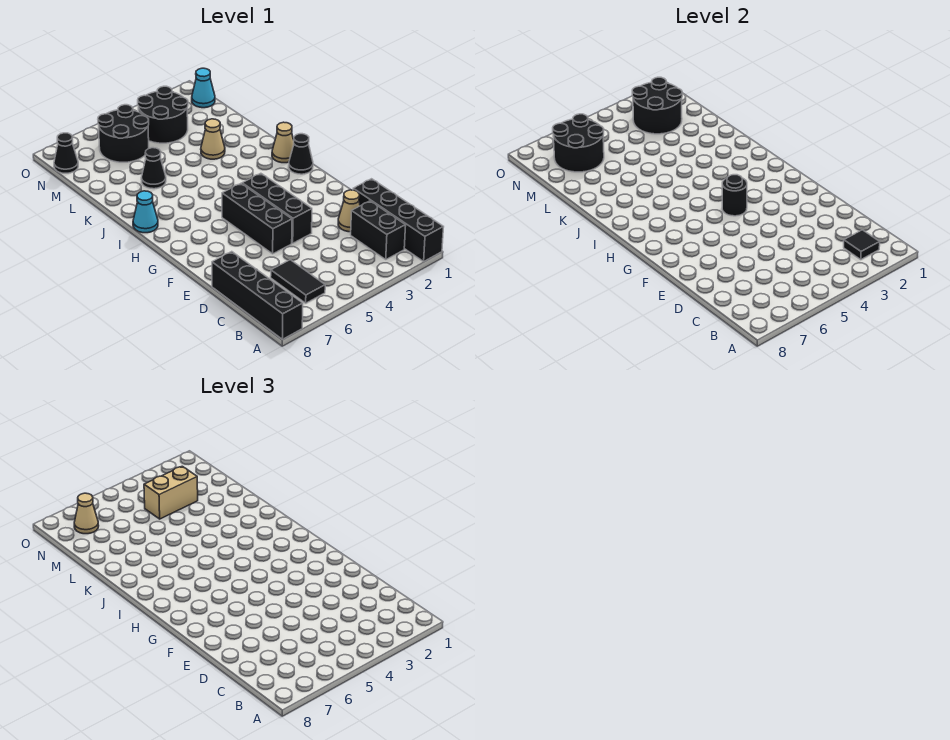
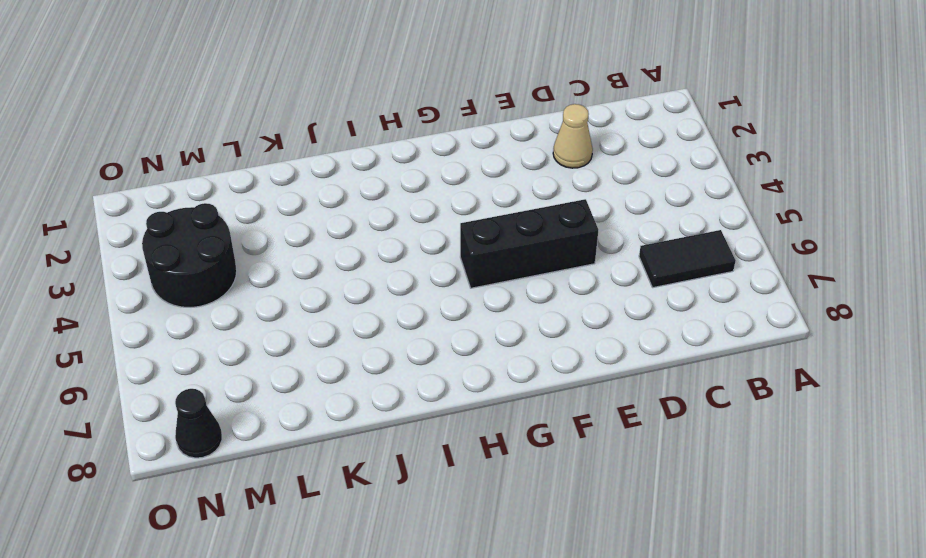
none -> black brick A1:D1 level 1
none -> black brick A8:D8 level 1
none -> black brick B2:C2 level 1

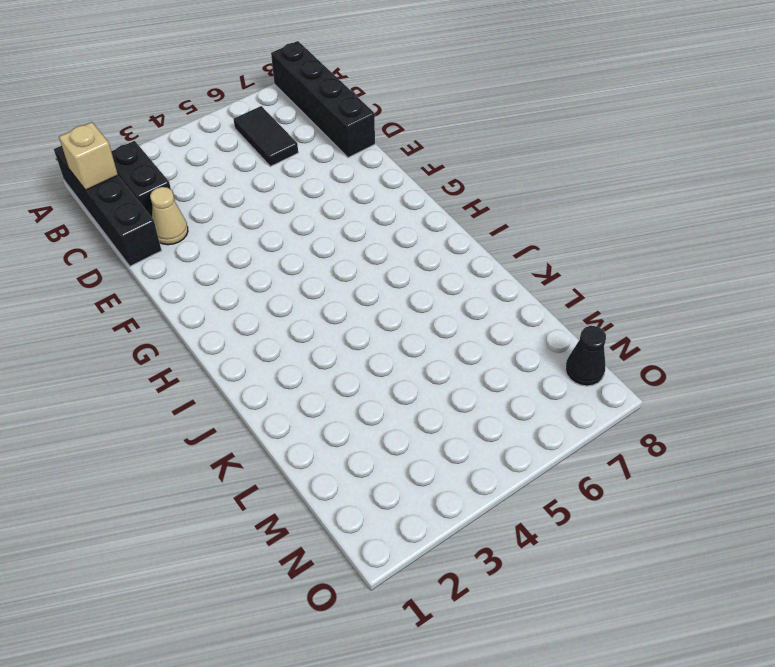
tan brick B1 level 2 -> none
none -> black brick E4:G4 level 1
none -> black brick E5:G5 level 1
none -> black cone H1 level 1

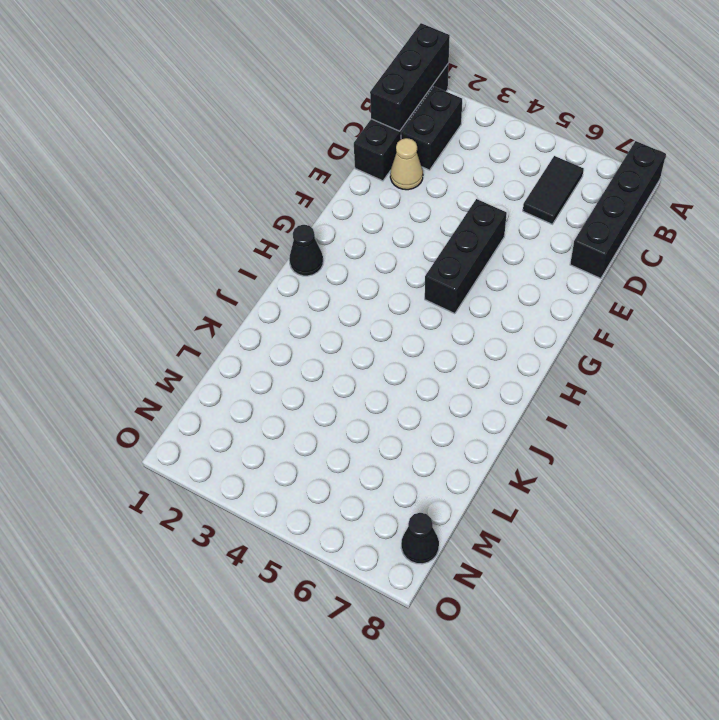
black brick A1:C1 level 2 -> black brick E4:G4 level 1
none -> tan cone I1 level 1
none -> cyan cone I8 level 1
none -> tan cone K3 level 1

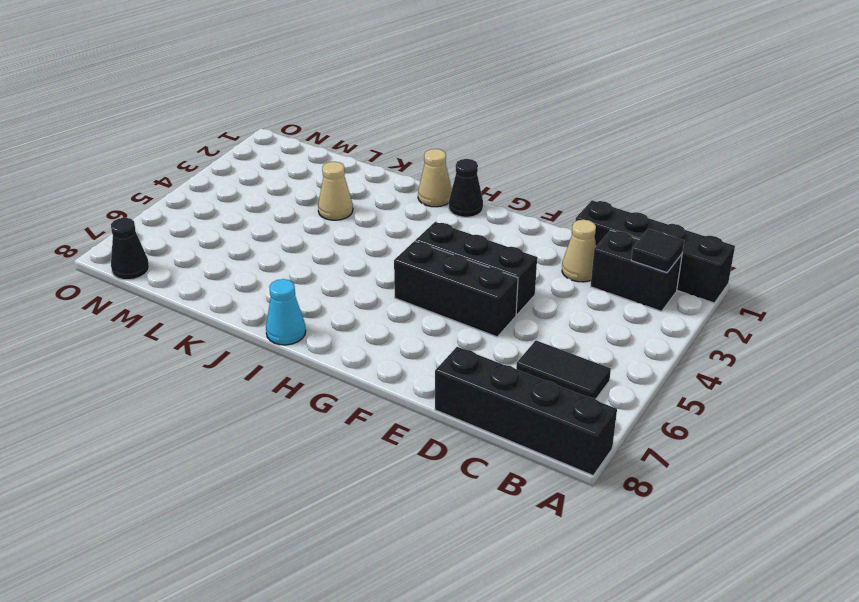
none -> black cone K6 level 1
none -> black round brick M3:N4 level 1
none -> black round brick M5:N6 level 1

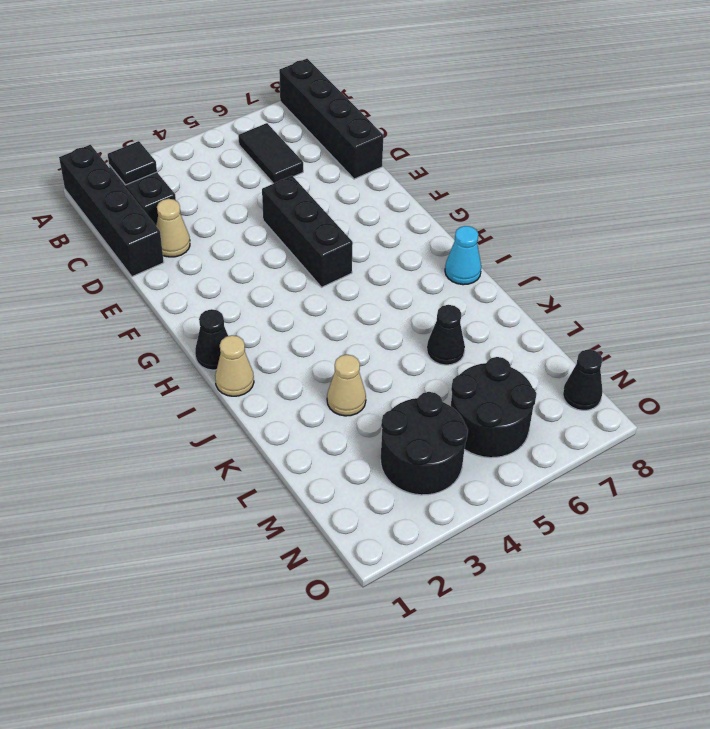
none -> black brick E4:G4 level 1
none -> cyan cone N1 level 1
none -> black round brick G4 level 2

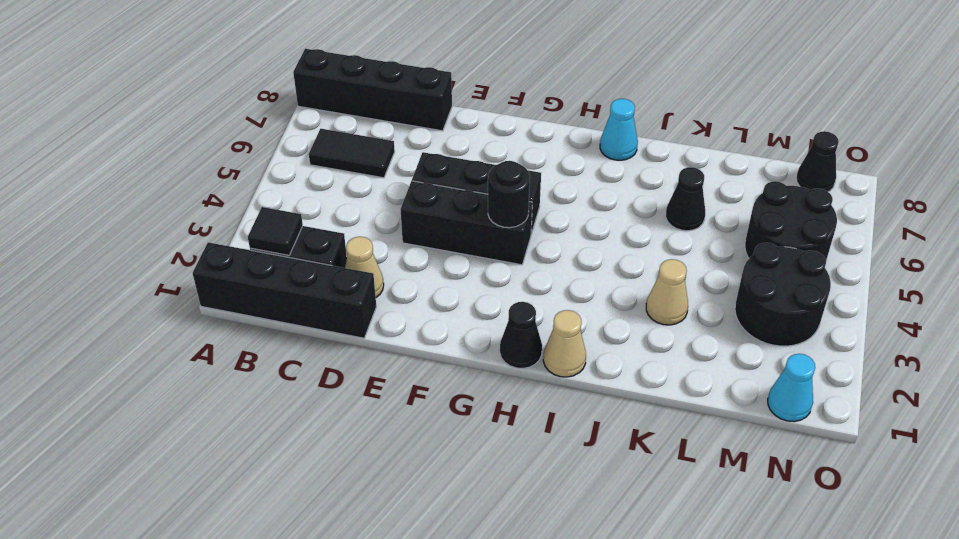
none -> black round brick M2:N3 level 2
none -> black round brick M6:N7 level 2
none -> tan brick M3:M4 level 3

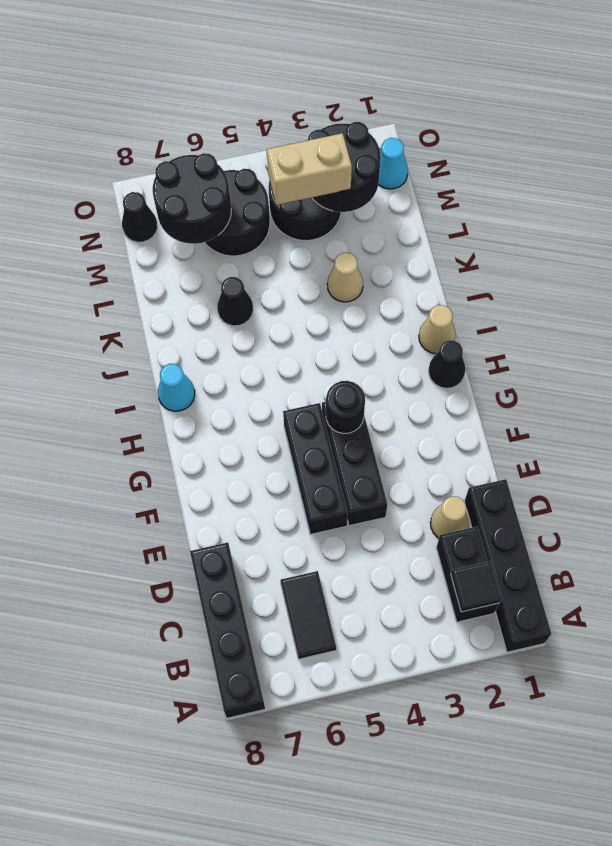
none -> tan cone N7 level 3

